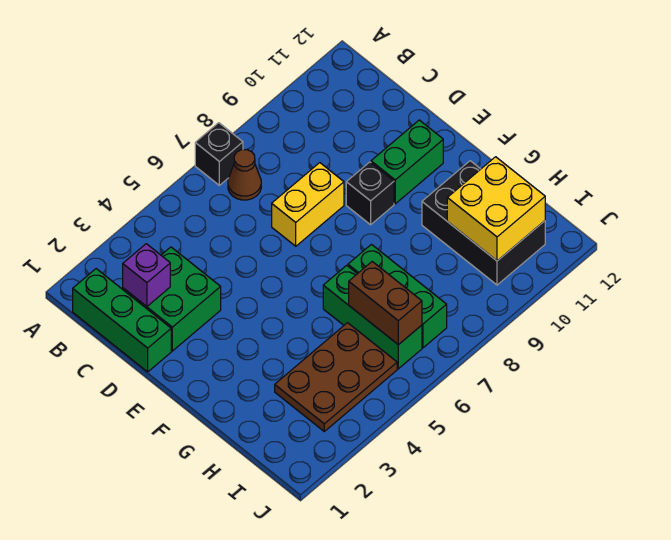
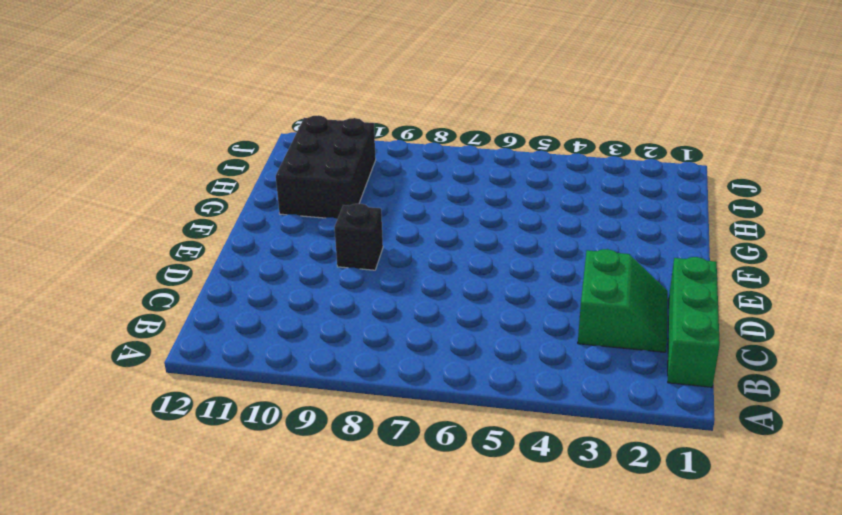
green slope C2:D3 level 1 top 3 -> green brick C2:D3 level 1
none -> black brick A7 level 1
none -> brown cone B7 level 1
none -> yellow brick D7:D8 level 1

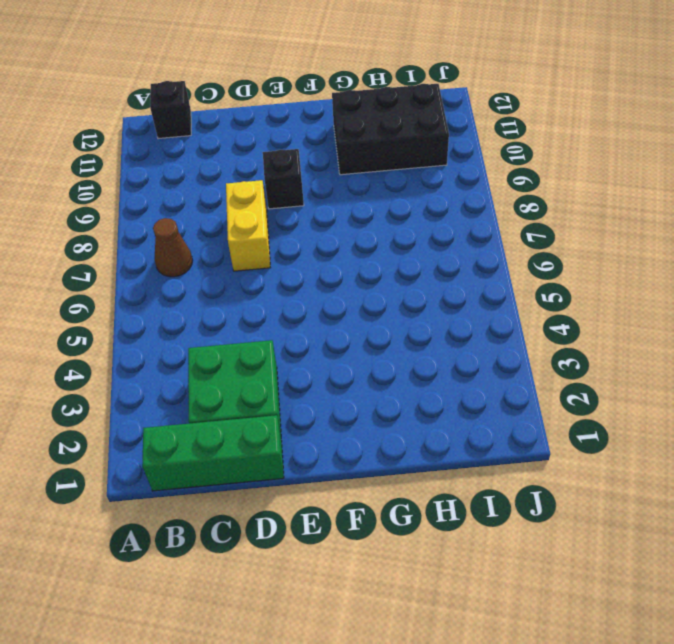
black brick B12 level 1 -> black brick A7 level 1
none -> green brick E10:E11 level 1
none -> green brick G6:I6 level 1
none -> green brick G7:I7 level 1

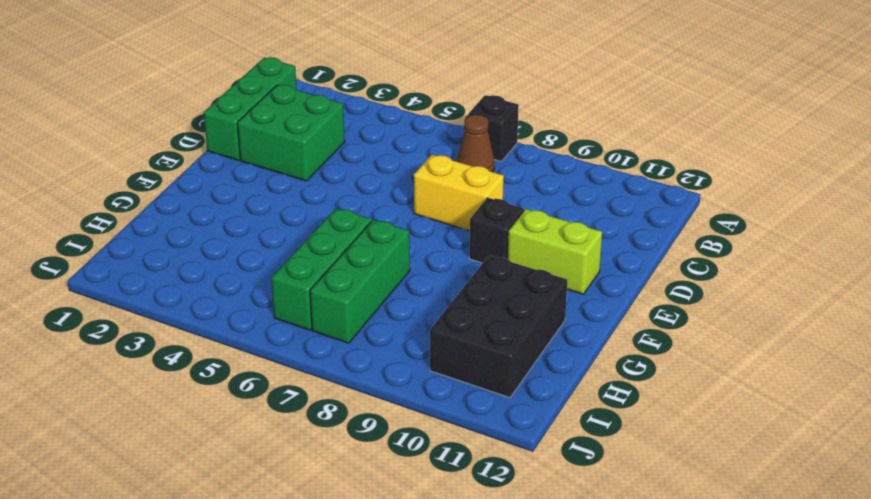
lime brick E10:E11 level 1 -> green brick E10:E11 level 1
none -> brown plate H3:I5 level 1
none -> purple brick C2 level 2
none -> brown brick H6:I6 level 2

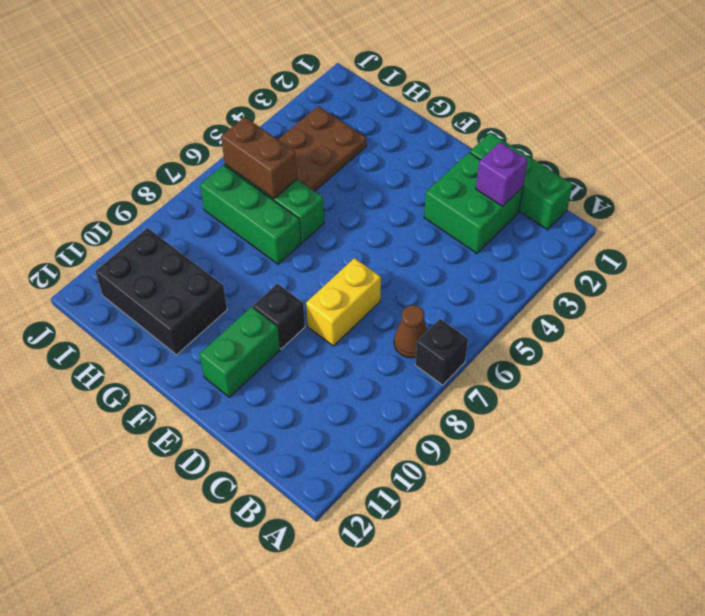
none -> yellow brick H10:I11 level 2

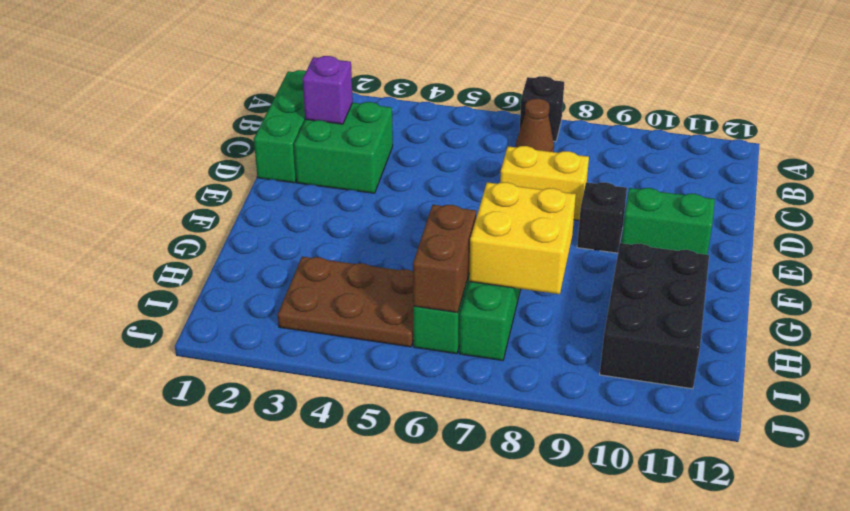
yellow brick G7:H8 level 2 -> yellow brick H10:I11 level 2

